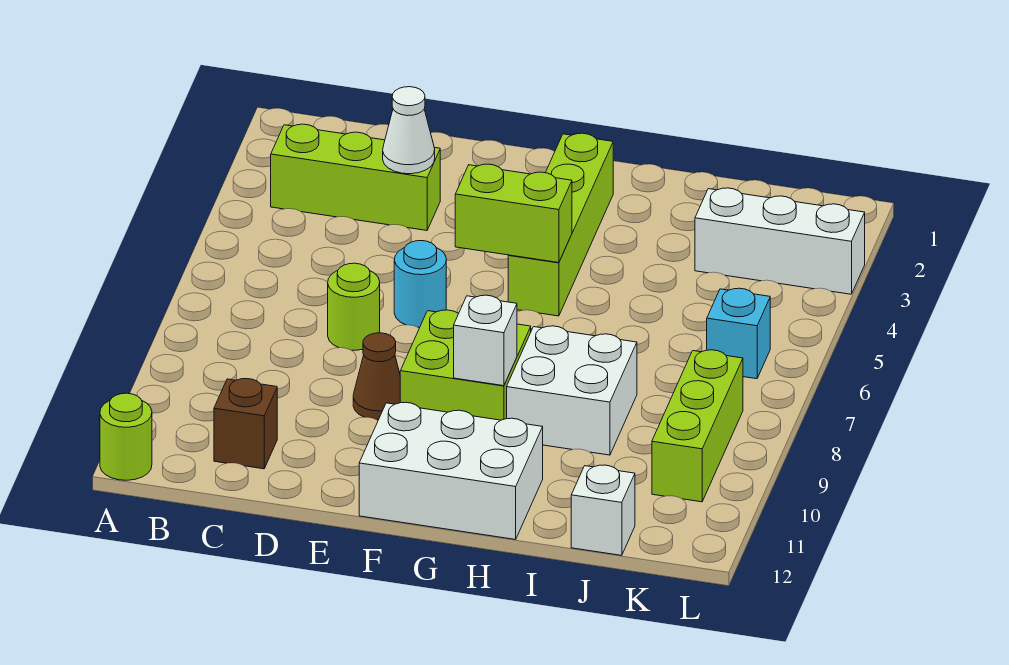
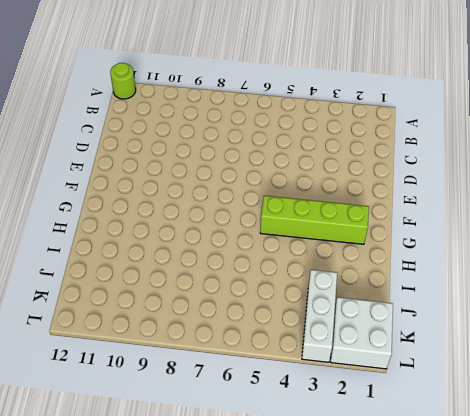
white brick K1:L2 level 1 -> white brick H8:I9 level 1
none -> lime brick B3:D3 level 1
none -> brown brick C11 level 1
none -> lime round brick D7 level 1

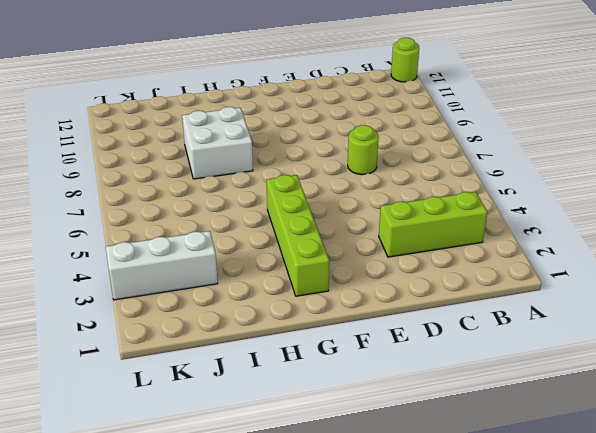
none -> brown brick C11 level 1
none -> cyan round brick E6 level 1
none -> brown cone E9 level 1

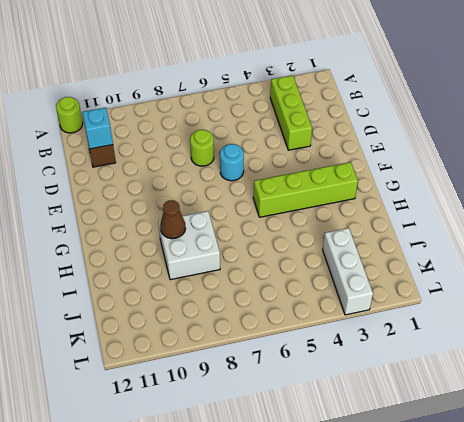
cyan brick C11 level 2 -> cyan brick K6 level 1
brown cone H9 level 2 -> brown cone E9 level 1
none -> lime brick F8:G9 level 1
none -> white brick F11:H12 level 1
none -> white brick J12 level 1

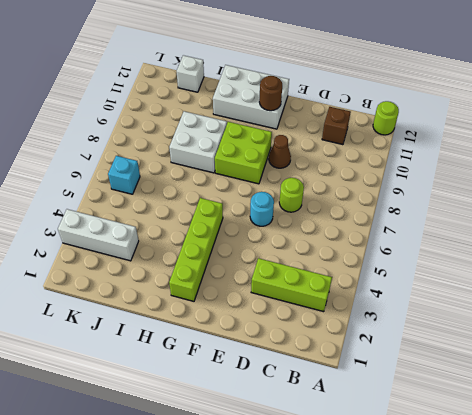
brown round brick F11 level 2 -> none
none -> lime brick K8:K10 level 1
none -> white cone D3 level 2
none -> lime brick F5:G5 level 2

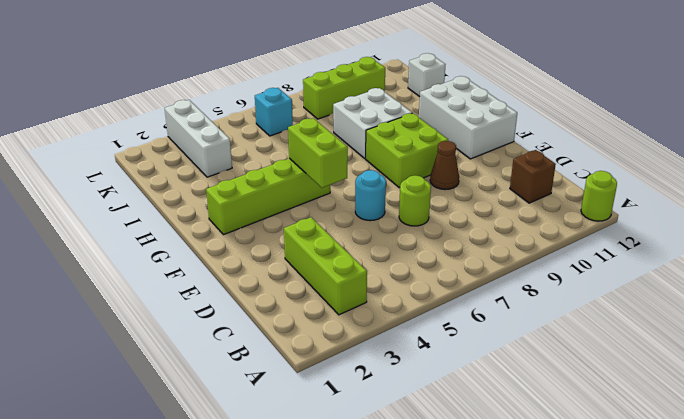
none -> white cone D3 level 2
none -> white brick G9 level 2

